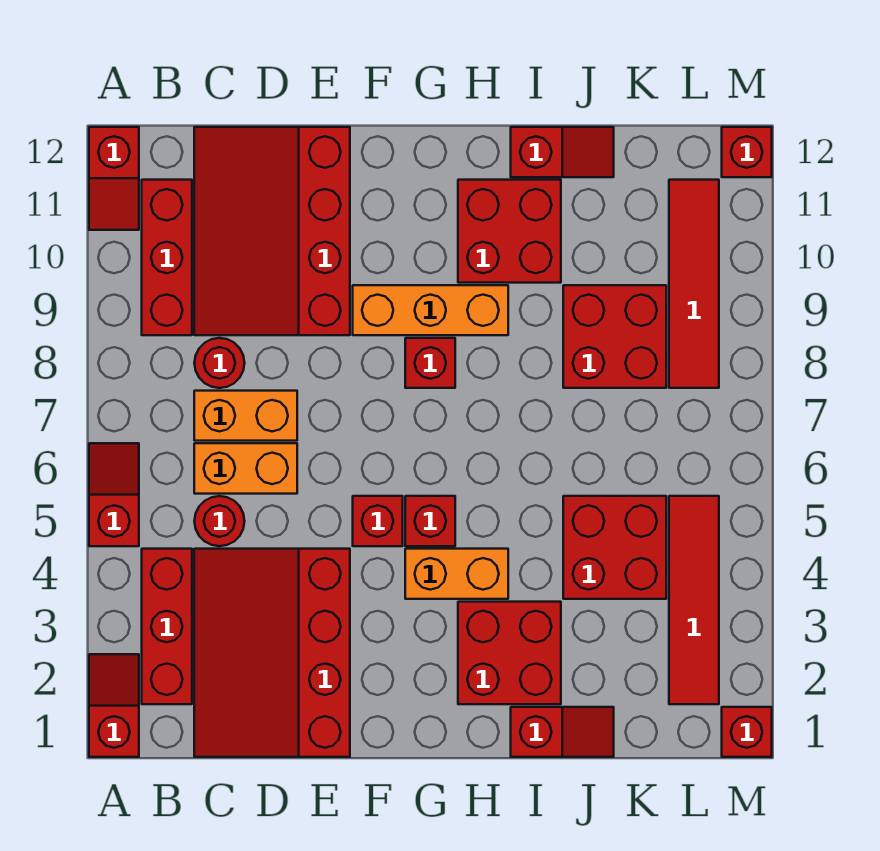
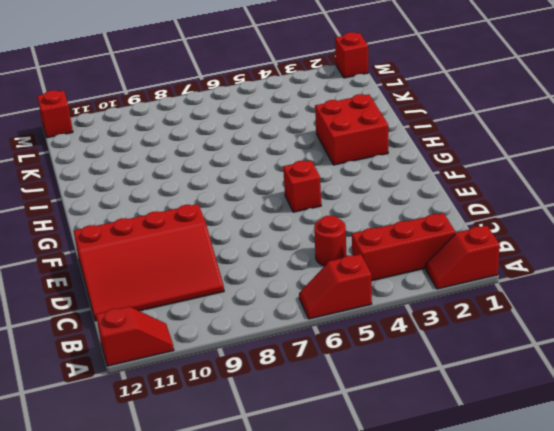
none -> red brick B9:B11 level 1
none -> red slope C1:E4 level 1 top E
none -> orange brick C6:D6 level 1

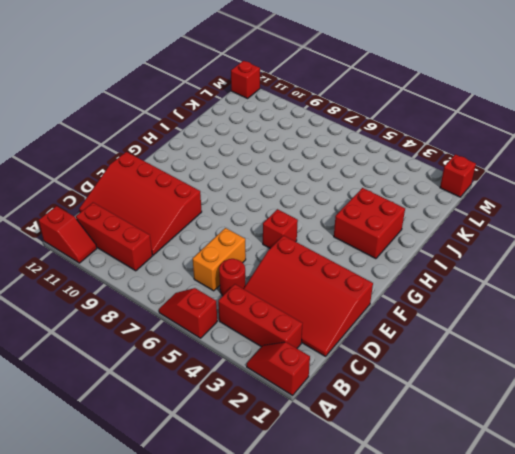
none -> orange brick C7:D7 level 1
none -> red round brick C8 level 1
none -> orange brick F9:H9 level 1

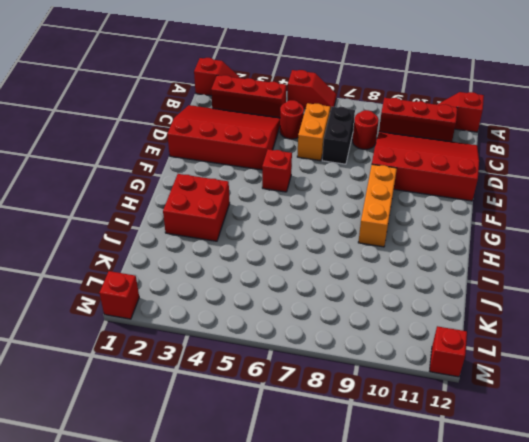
black brick C7:D7 level 1 -> orange brick C7:D7 level 1
none -> orange brick G4:H4 level 1
none -> red brick G5 level 1
none -> red brick G8 level 1

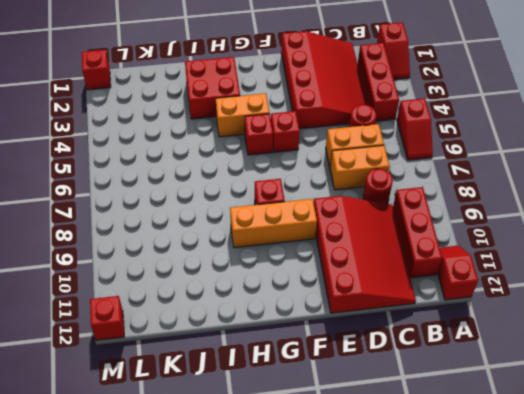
none -> red brick H10:I11 level 1
none -> red slope I1:J1 level 1 top I
none -> red slope I12:J12 level 1 top I

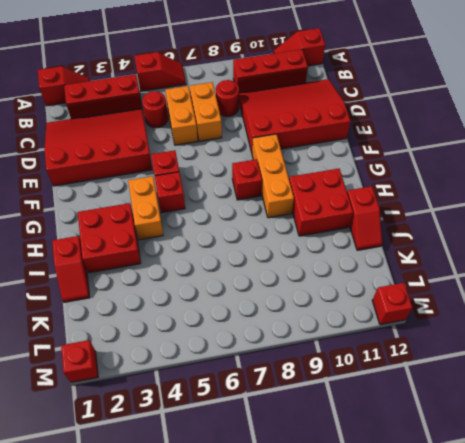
none -> red brick J4:K5 level 1
none -> red brick J8:K9 level 1
none -> red tile L2:L5 level 1

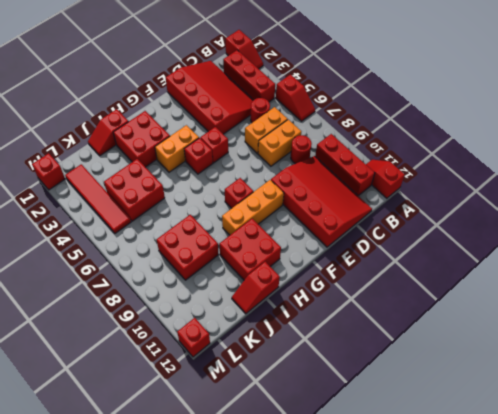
none -> red tile L8:L11 level 1

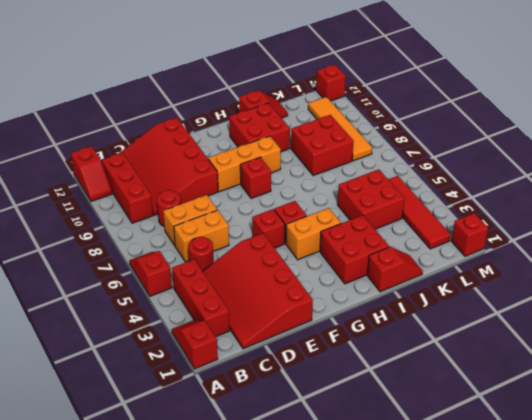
orange tile L8:L11 level 1 -> red tile L8:L11 level 1

